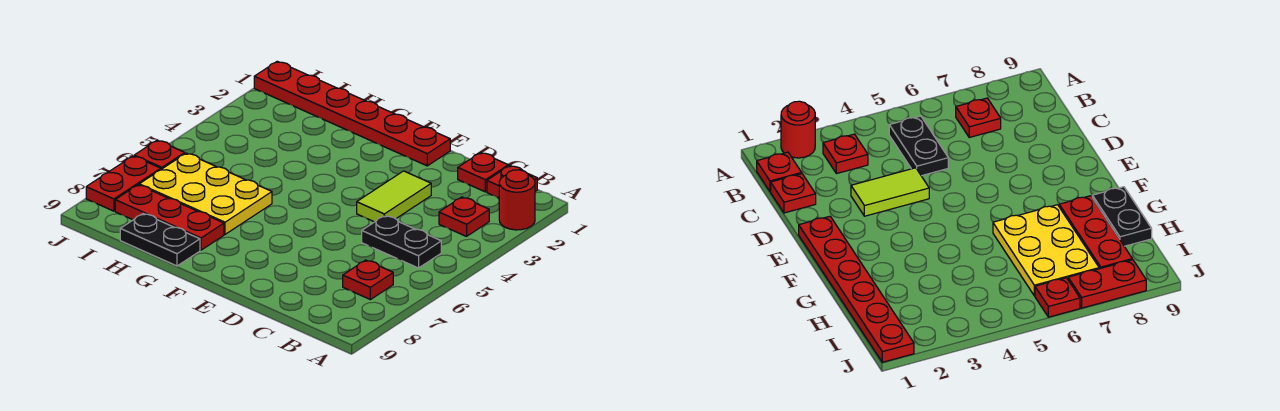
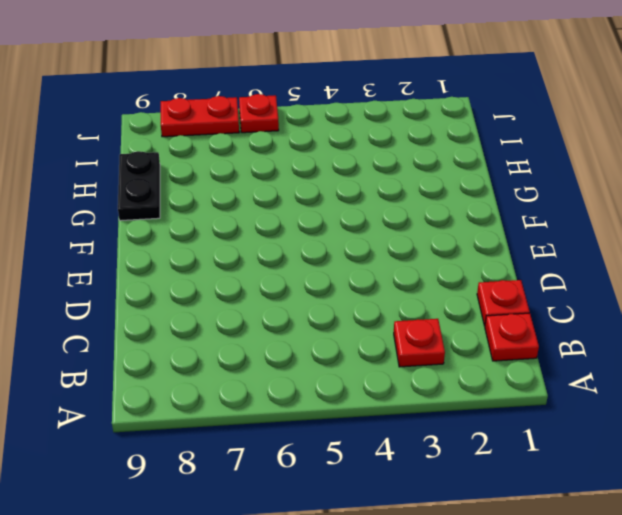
none -> red round brick A2 level 1
none -> black plate B5:C5 level 1
none -> red plate B7 level 1

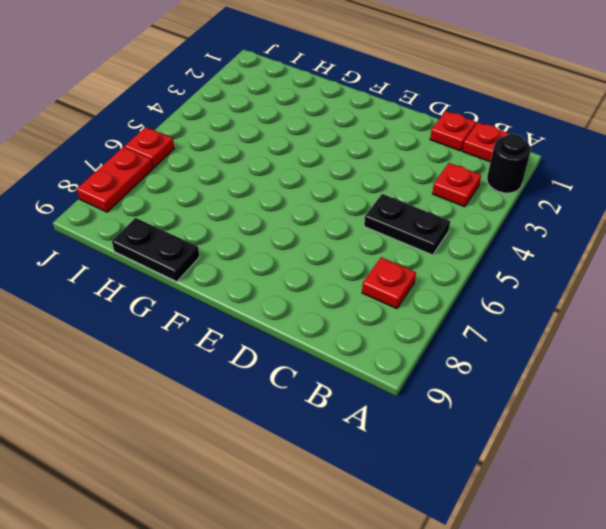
black round brick A2 level 1 -> red round brick A2 level 1
none -> lime tile D3:D4 level 1
none -> red plate E1:J1 level 1
none -> yellow plate G6:I7 level 1

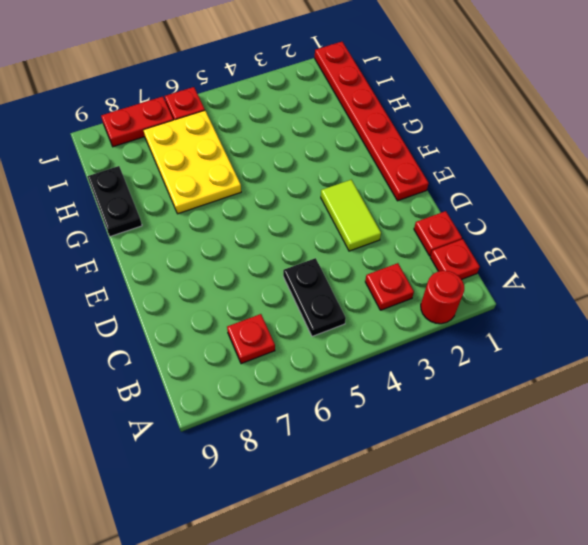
lime tile D3:E3 level 1 -> lime tile D3:D4 level 1
none -> red plate G8:I8 level 1

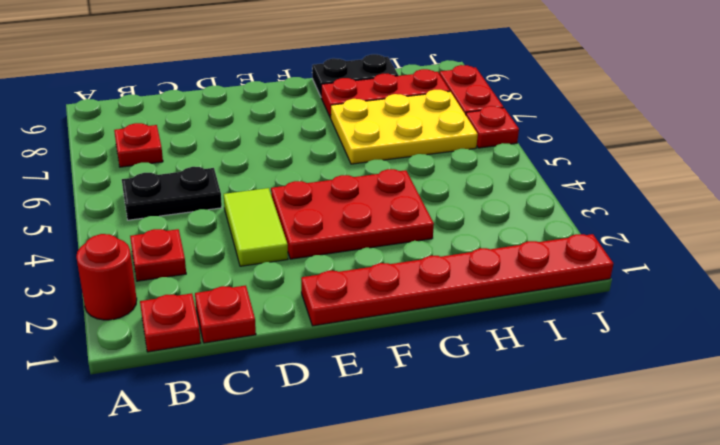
red plate E3:G4 level 1 -> none

